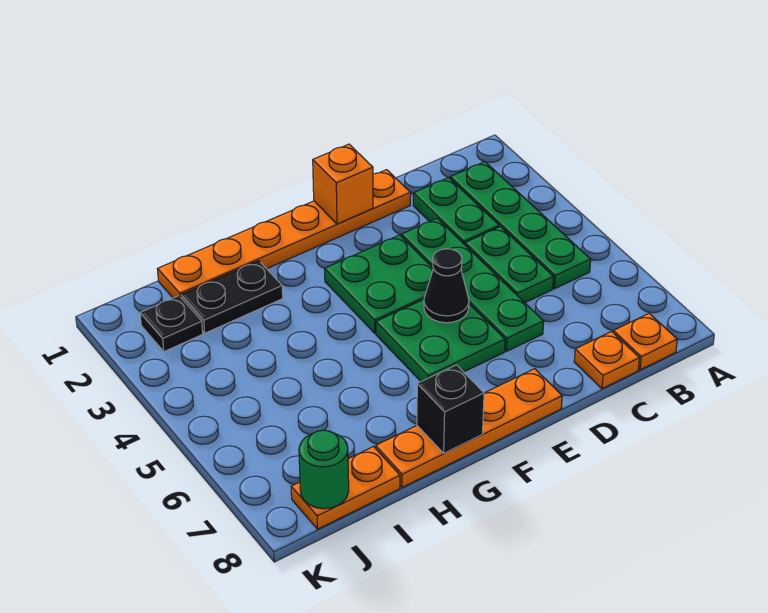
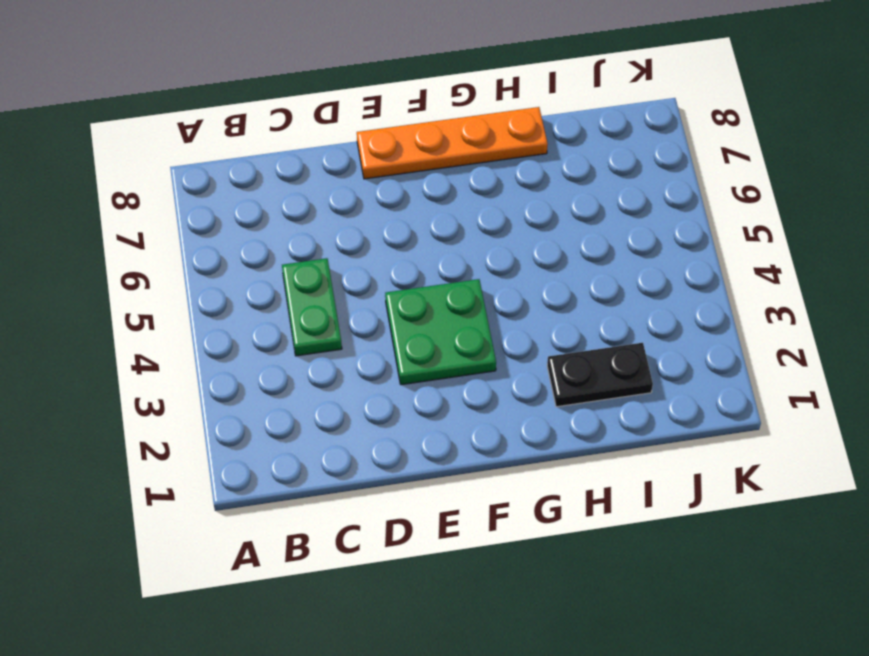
none -> green plate B2:B5 level 1
none -> orange plate B8 level 1
none -> green plate C2:C3 level 1

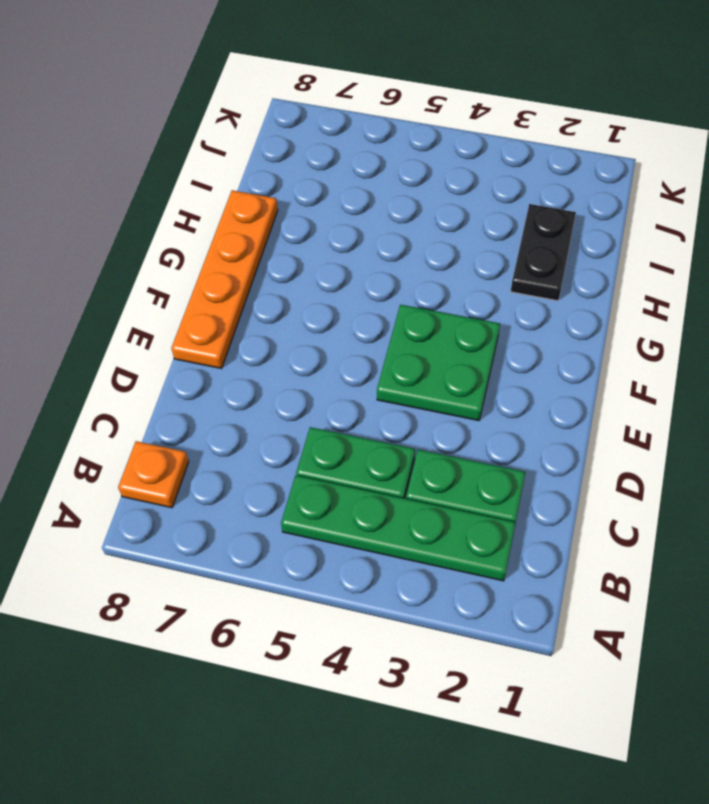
none -> orange plate C8 level 1
none -> orange plate D1:I1 level 1
none -> green plate D3:D6 level 1

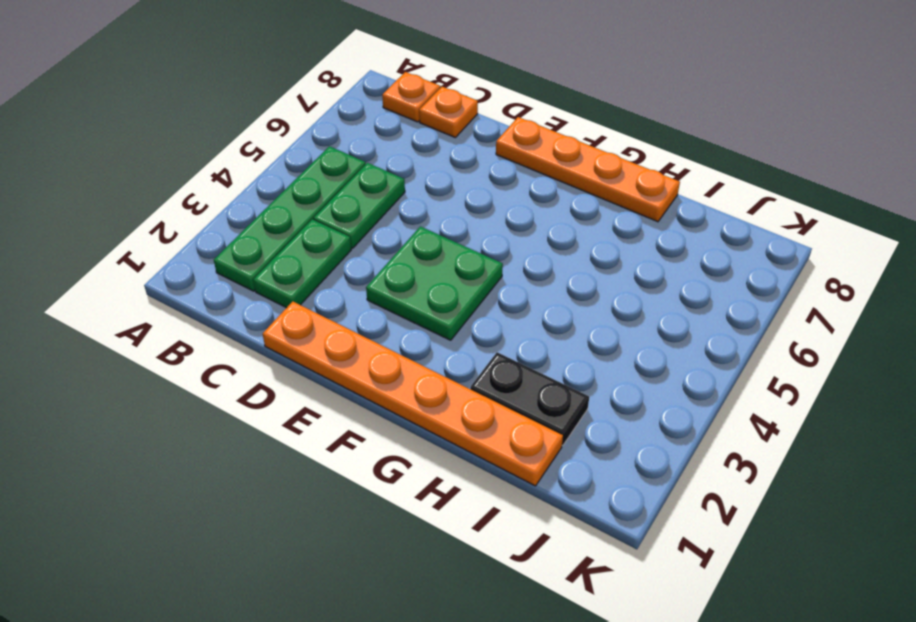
none -> green plate D3:D6 level 1
none -> green plate E5:F6 level 1
none -> orange plate I8:J8 level 1

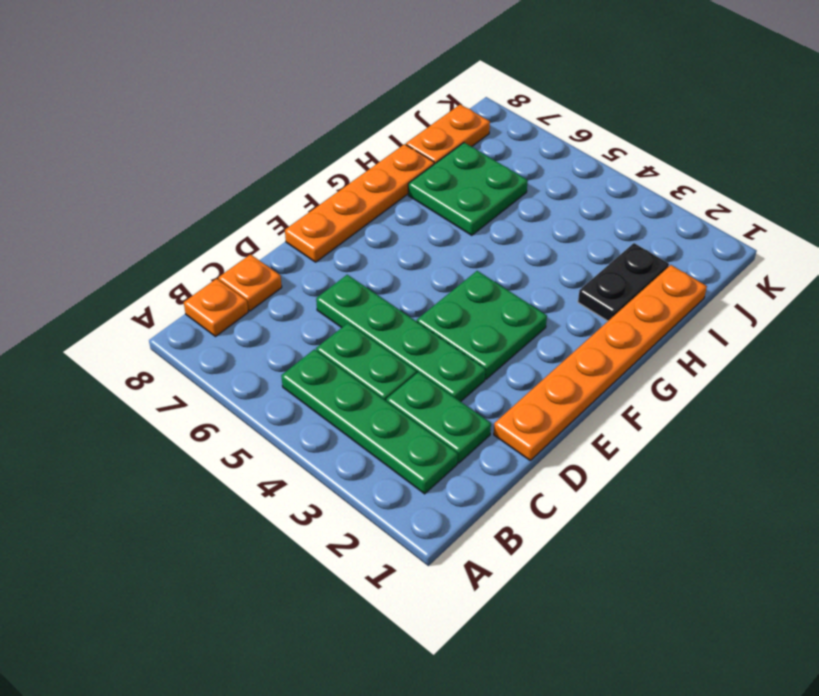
green plate H6:I7 level 1 -> green plate E5:F6 level 1
none -> black plate J2 level 1
none -> orange brick E1 level 2
none -> black cone E5 level 2

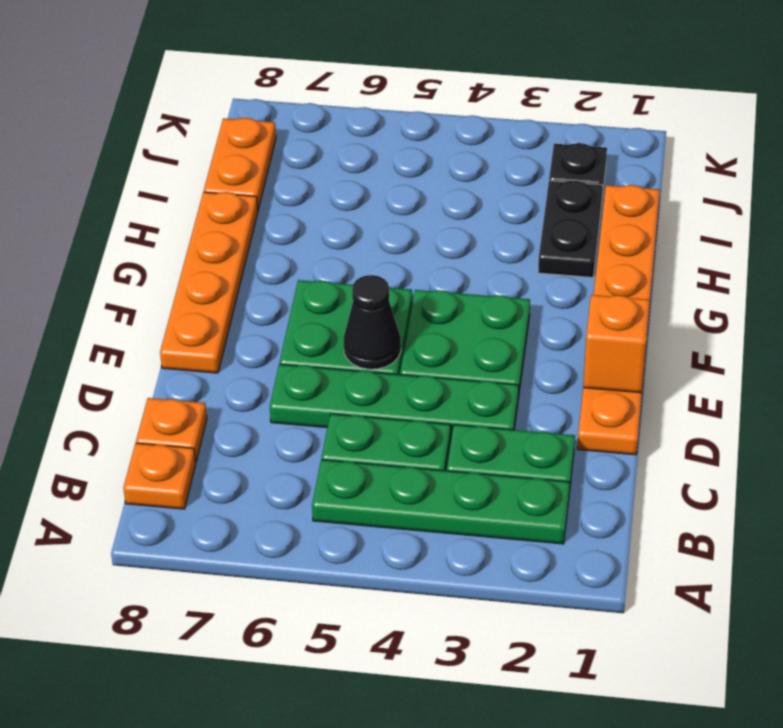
none -> black brick G8 level 2
none -> green round brick J8 level 2

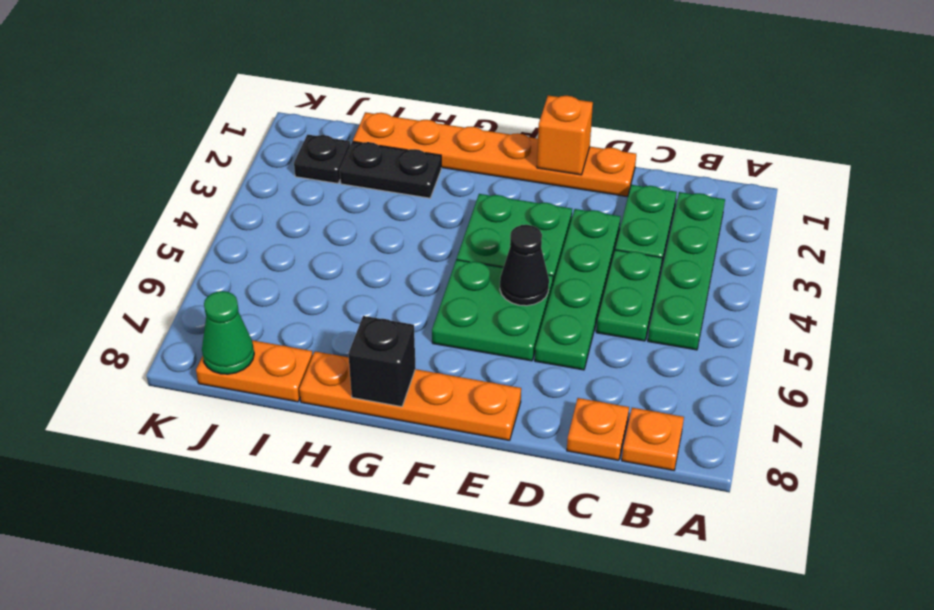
green cone J8 level 2 -> green round brick J8 level 2

